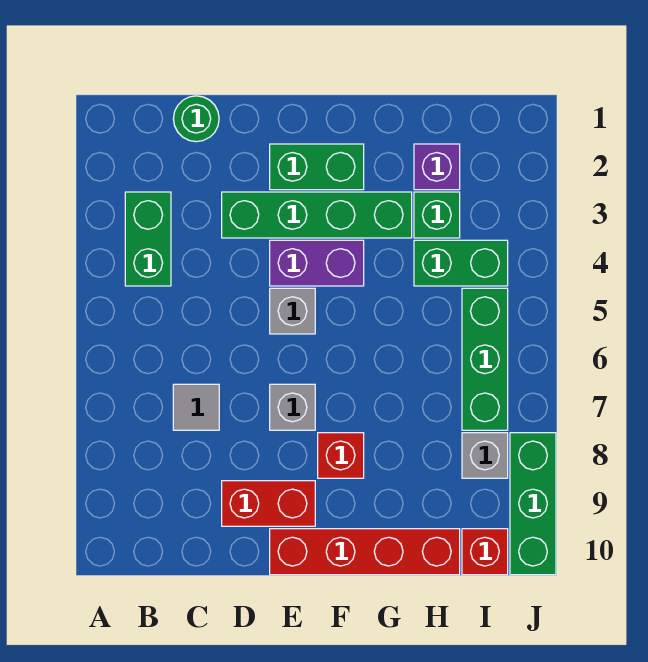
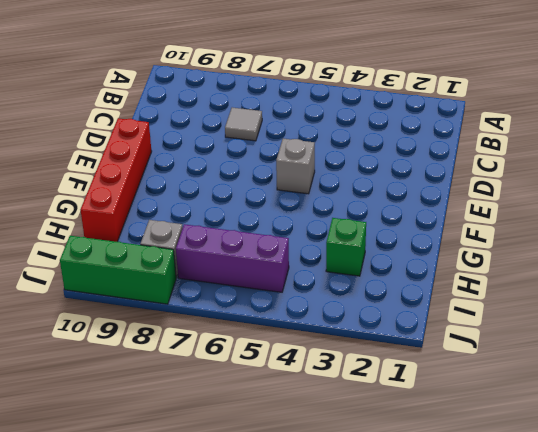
purple brick I5:I7 level 1 -> green brick I5:I7 level 1
none -> green brick B3:B4 level 1
none -> green round brick C1 level 1
none -> green brick D3:G3 level 1

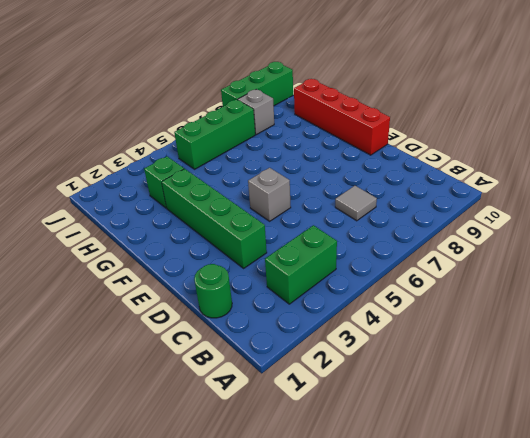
none -> red brick D9:E9 level 1
none -> green brick E2:F2 level 1
none -> purple brick E4:F4 level 1

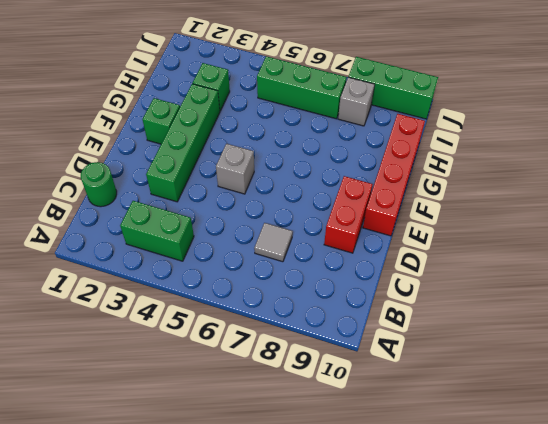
green brick F2 level 1 -> green brick E2:F2 level 1
none -> purple brick E4:F4 level 1
none -> grey brick E7 level 1
none -> red brick F8 level 1

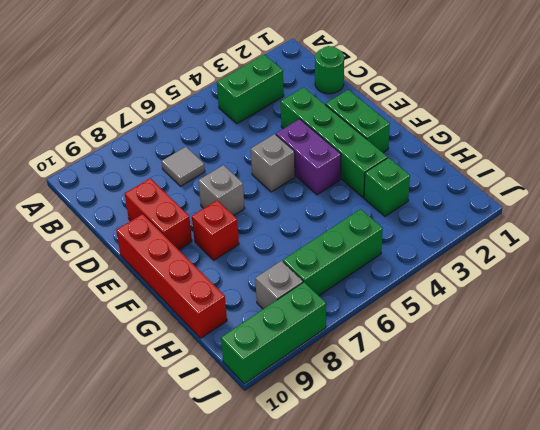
none -> purple brick H2 level 1
none -> green brick H4:I4 level 1
none -> red brick I10 level 1

